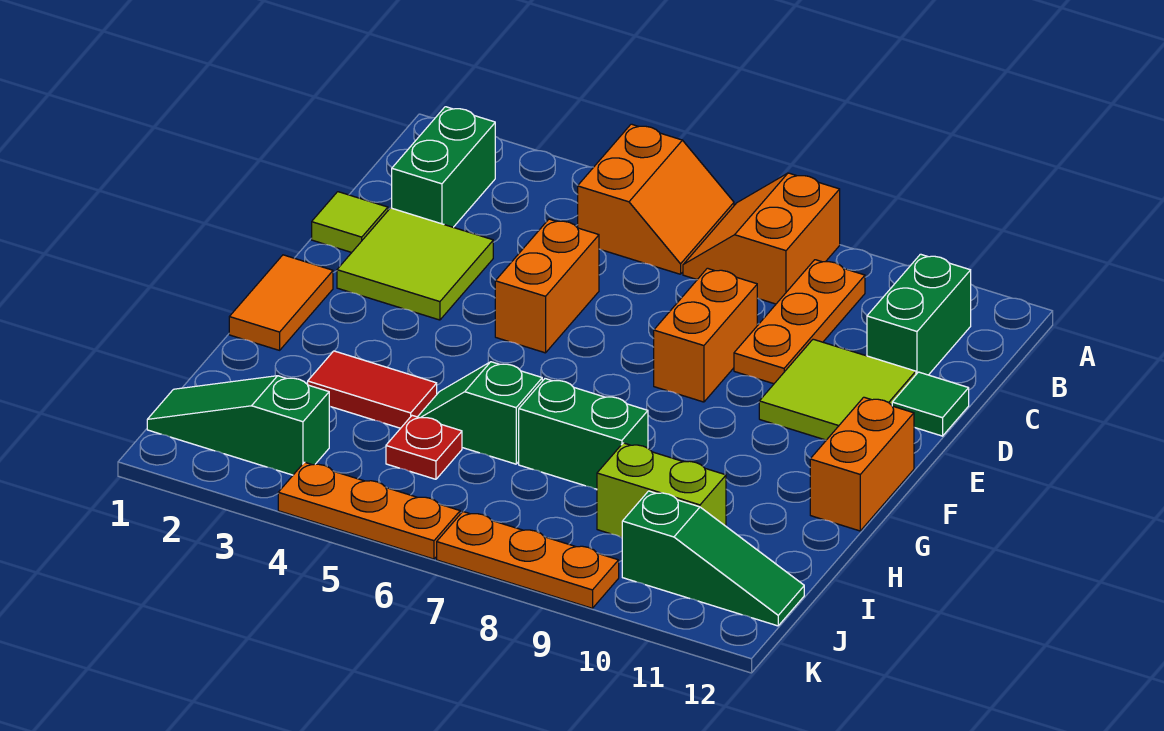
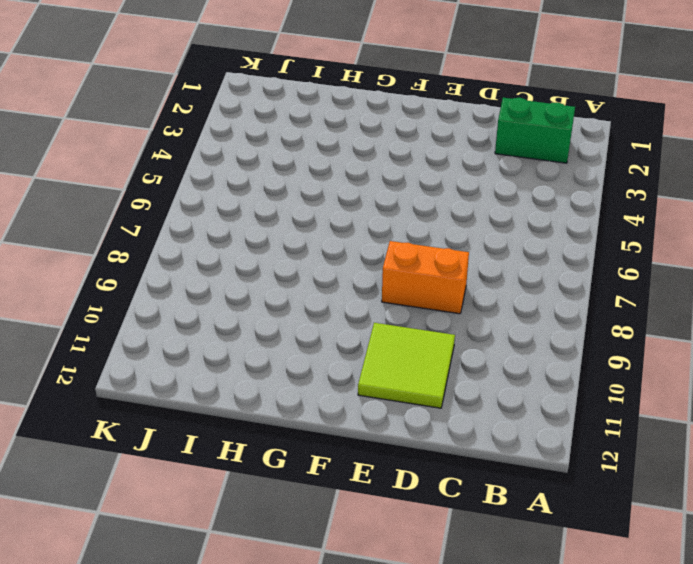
none -> orange slope A5:B6 level 1 top 5
none -> orange slope A7:B8 level 1 top 8
none -> orange plate B9:D9 level 1

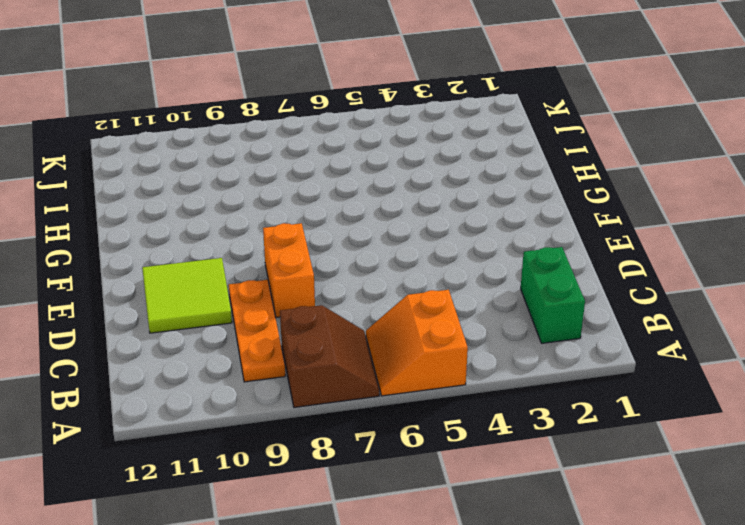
brown slope A7:B8 level 1 top 8 -> orange slope A7:B8 level 1 top 8
none -> green brick B11:C11 level 1
none -> lime tile D1 level 1
none -> lime tile D2:E3 level 1

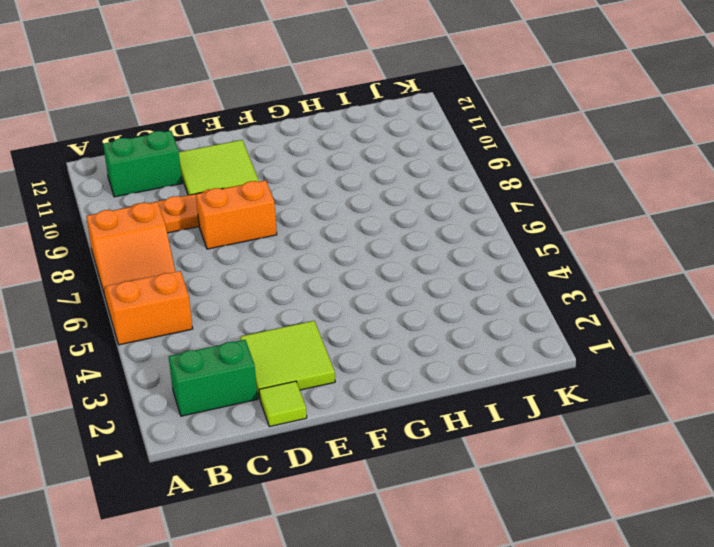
none -> orange brick D5:E5 level 1
none -> green tile D12 level 1
none -> orange tile F1:G1 level 1

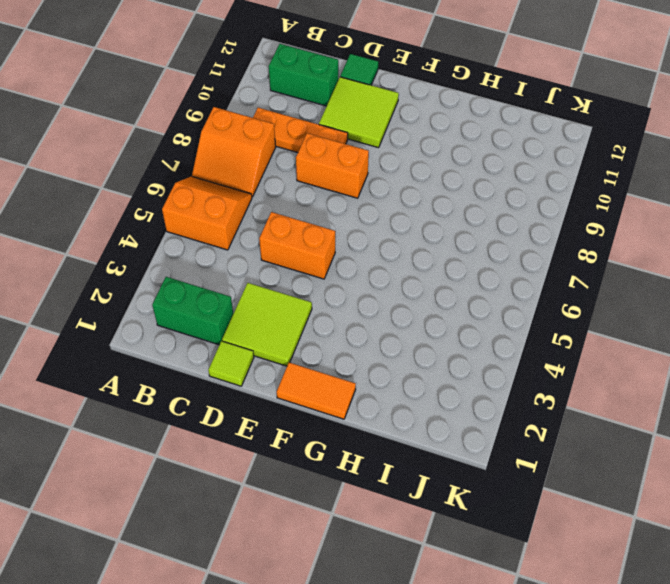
none -> orange brick F12:G12 level 1
none -> red tile H3:H4 level 1
none -> green slope H5:H6 level 1 top 6

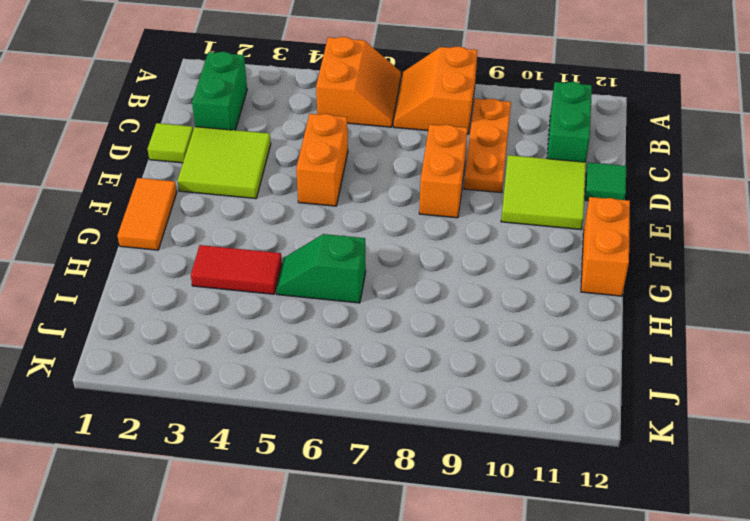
none -> green brick H7:H8 level 1
none -> red plate I5 level 1
none -> lime brick I9:I10 level 1

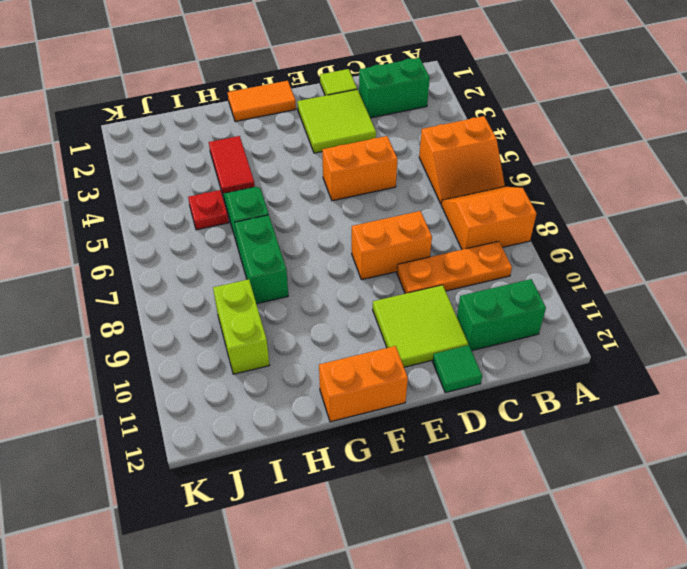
none -> green slope J1:J3 level 1 top 3
none -> green slope J10:J12 level 1 top 10
none -> orange plate K4:K6 level 1

